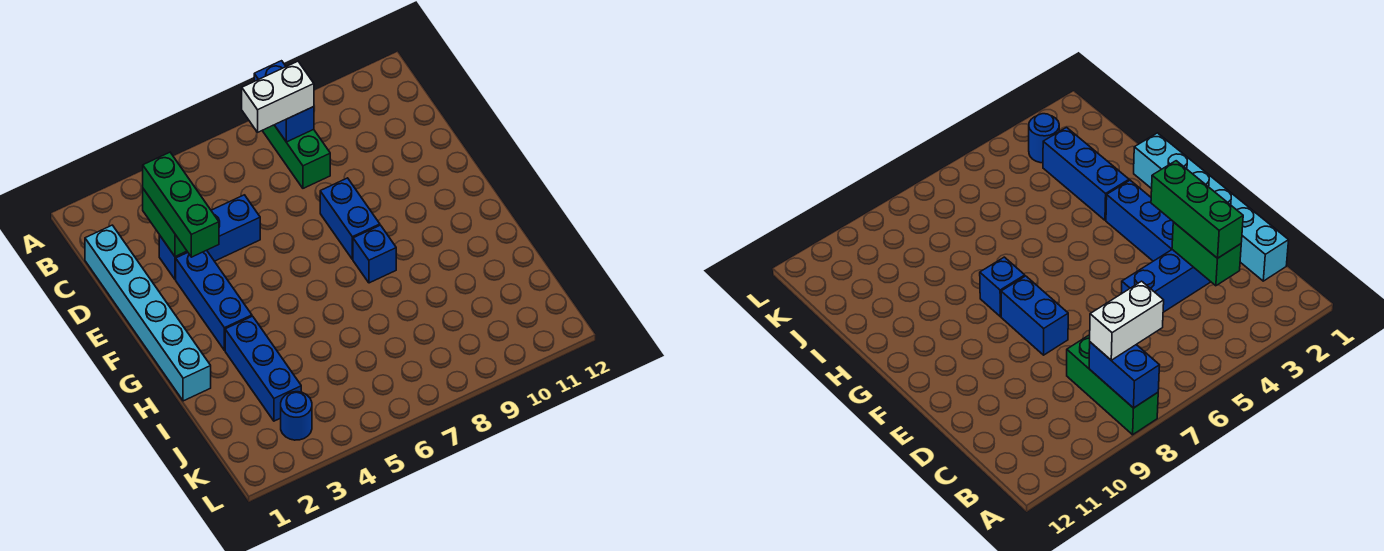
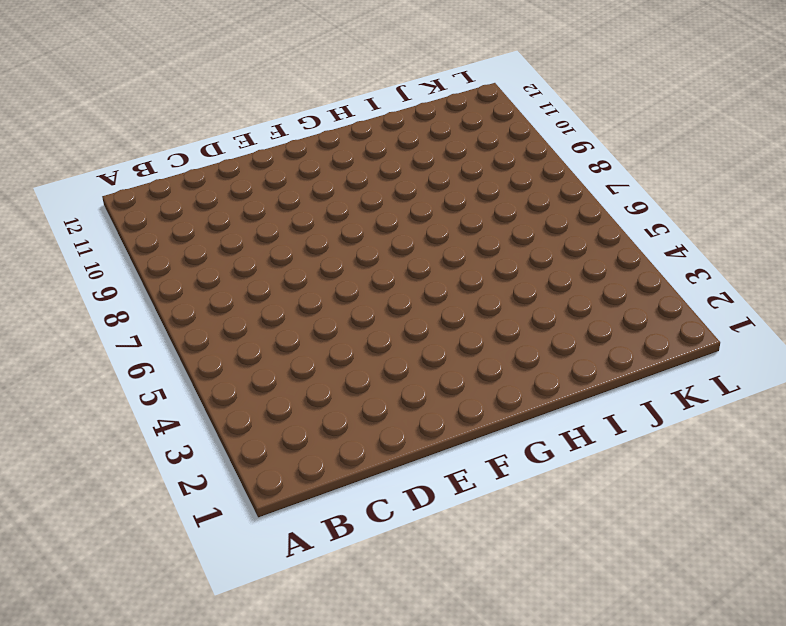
none -> green brick A8:C8 level 1
none -> cyan brick C1:H1 level 1
none -> blue brick D3:D5 level 1

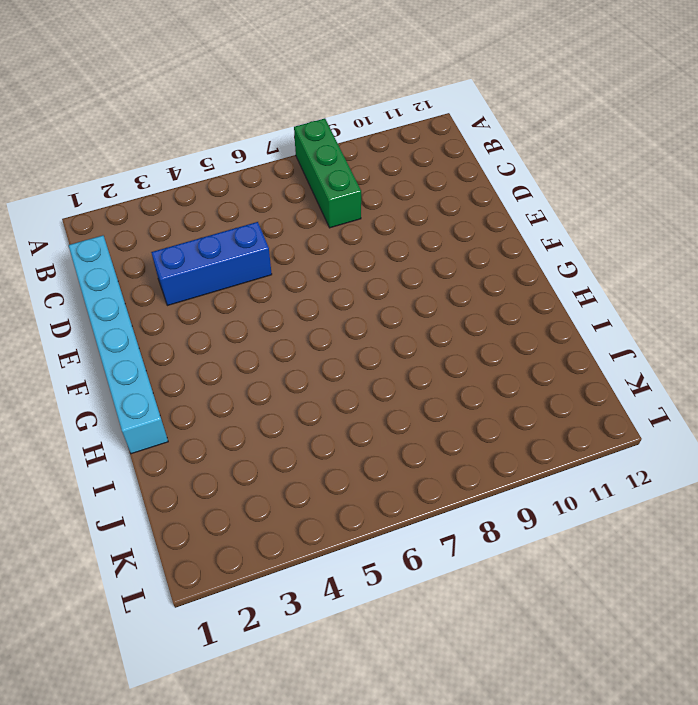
none -> blue brick E3:G3 level 1
none -> blue brick E8:F8 level 1
none -> blue brick G8 level 1

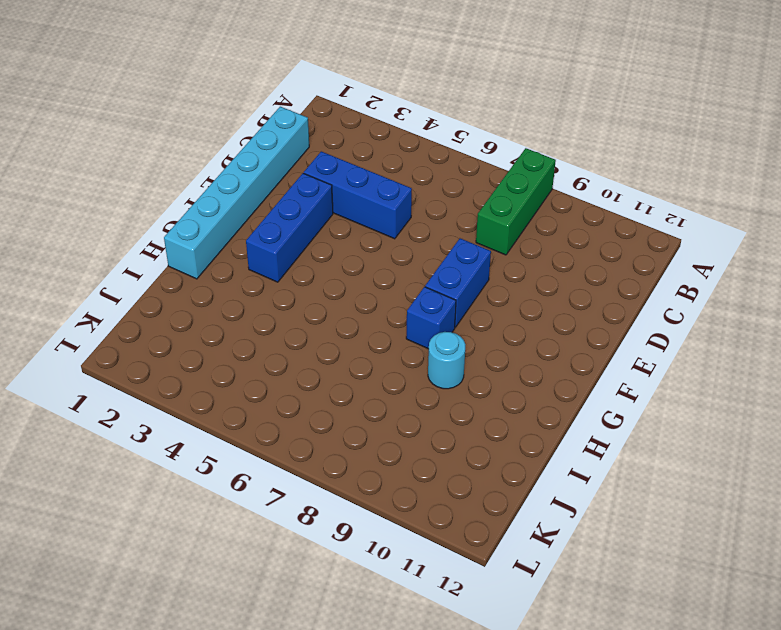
cyan round brick H9 level 1 -> none
none -> blue brick H3:J3 level 1
none -> blue round brick K3 level 1
none -> blue brick A8:B8 level 2

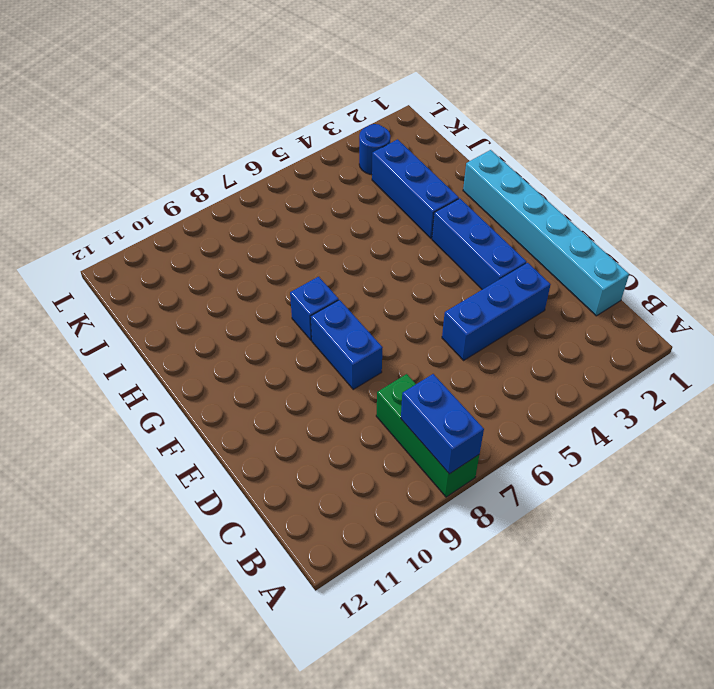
none -> green brick C3:D3 level 2
none -> white brick B7:B8 level 3
none -> green brick C3:E3 level 3

